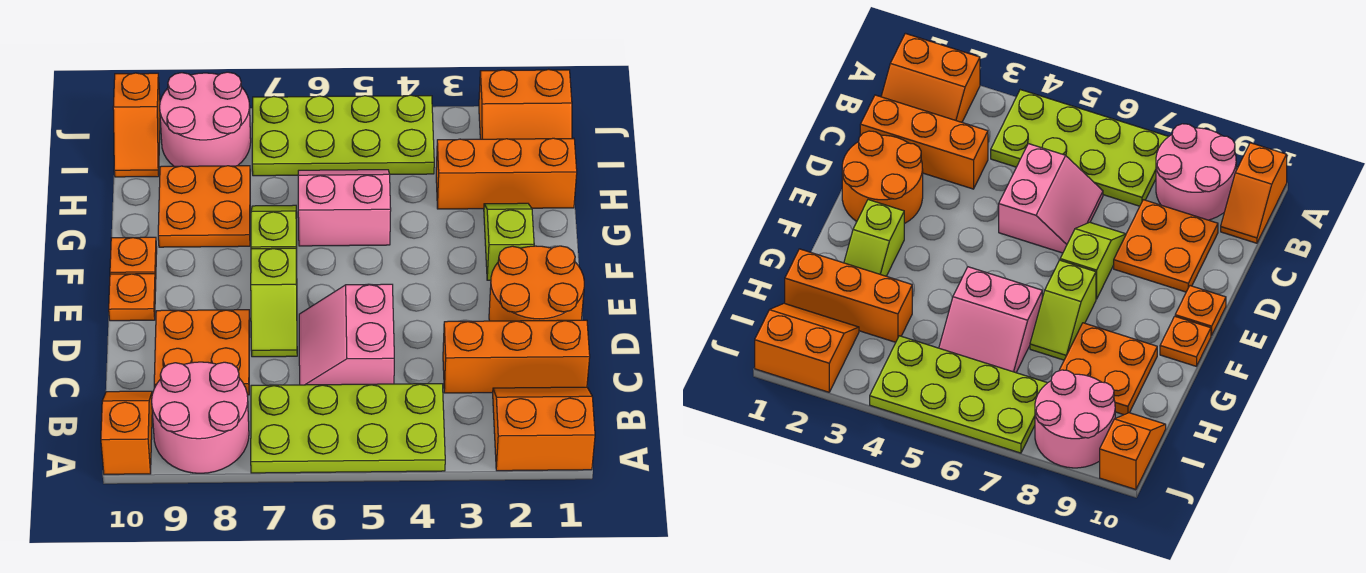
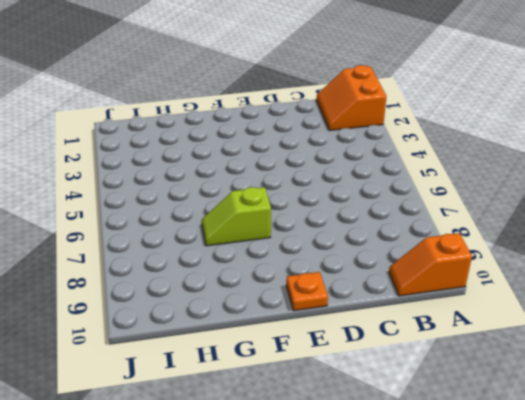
none -> lime plate A4:B7 level 1
none -> pink round brick A8:B9 level 1
none -> orange brick C1:C3 level 1

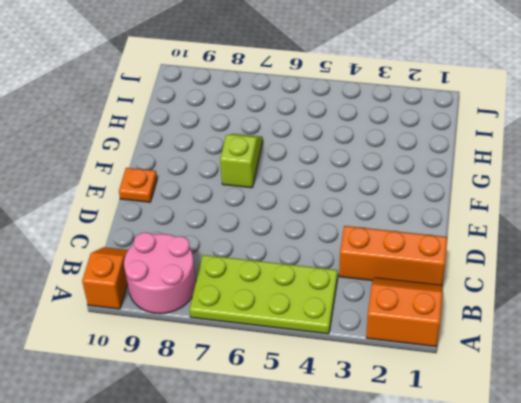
none -> pink slope C5:D6 level 1 top 5
none -> orange plate C8:D9 level 1
none -> orange round brick D1:E2 level 1

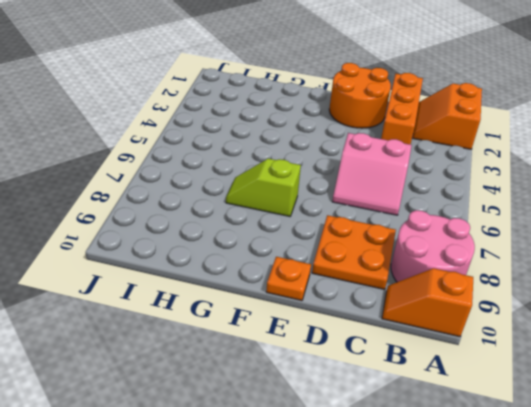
none -> lime plate A4:B7 level 1
none -> lime slope D7:E7 level 1 top E
none -> lime slope F2:G2 level 1 top F

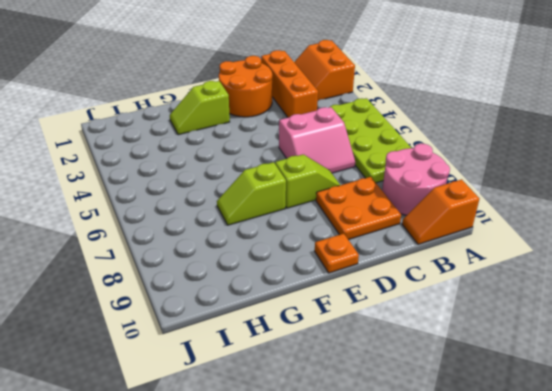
none -> orange plate F10 level 1
none -> pink slope G5:H6 level 1 top G
none -> orange plate G8:H9 level 1

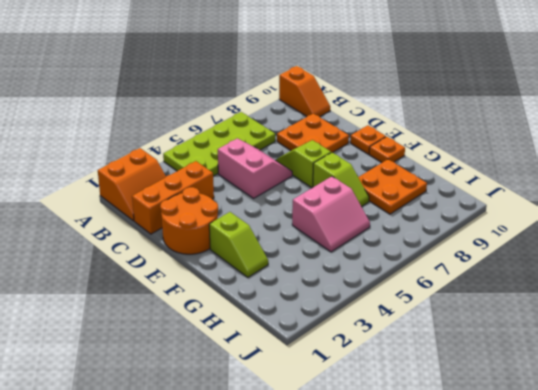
none -> pink round brick A8:B9 level 1
none -> orange brick H1:H3 level 1
none -> orange slope I1:J2 level 1 top J

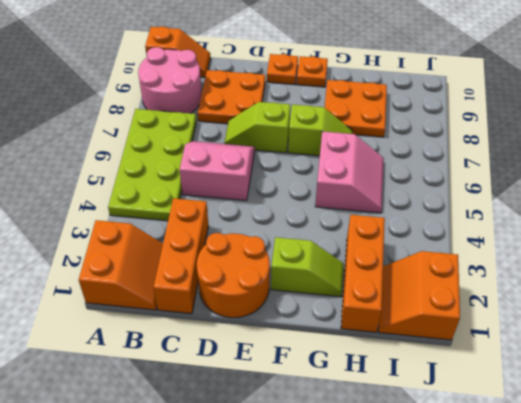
none -> lime plate I4:J7 level 1
none -> pink round brick I8:J9 level 1
none -> orange slope I10:J10 level 1 top J

